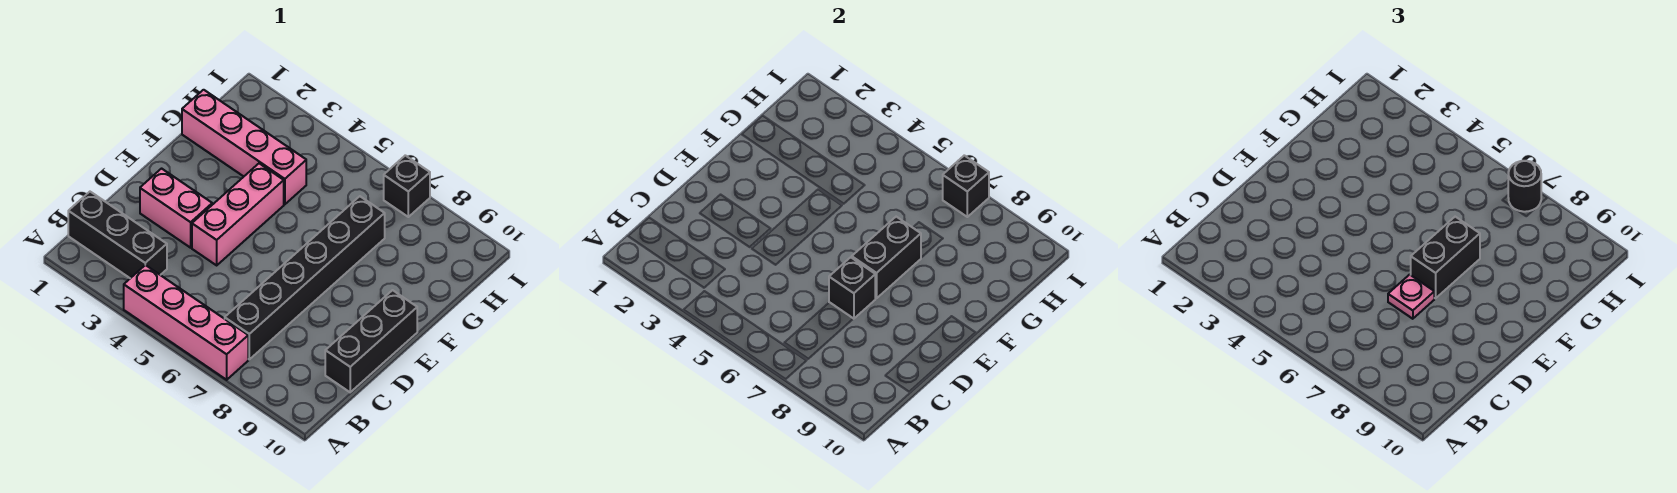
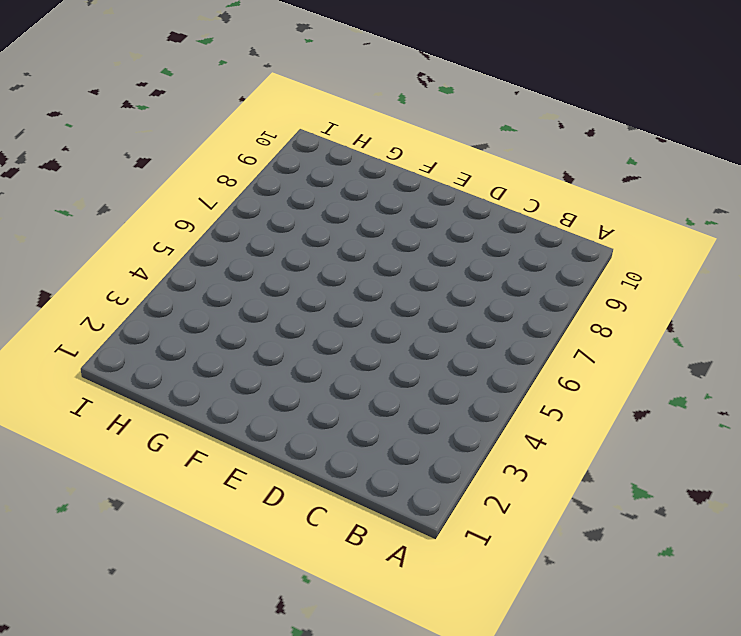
none -> pink brick A4:A7 level 1
none -> black brick B1:B3 level 1
none -> black brick B7:G7 level 1

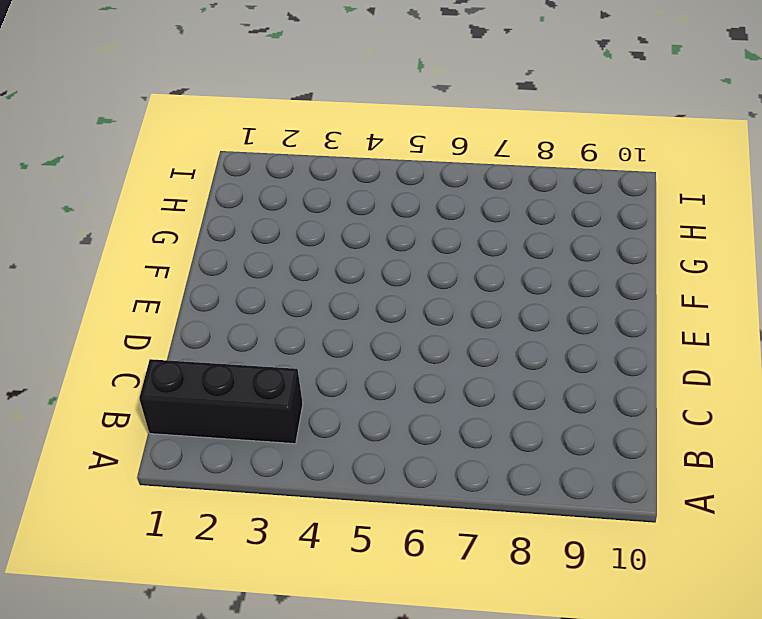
none -> pink brick A4:A7 level 1
none -> black brick B7:G7 level 1
none -> black brick C10:E10 level 1

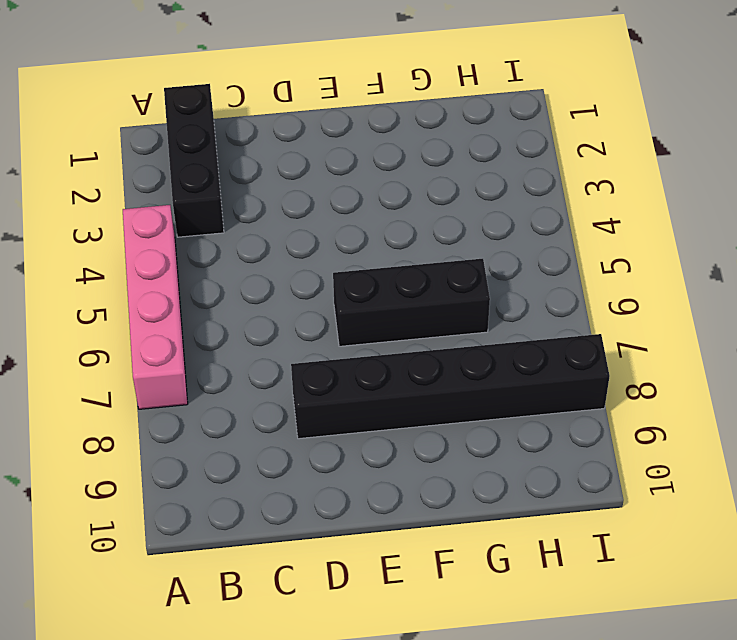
black brick D8:I8 level 1 -> black brick B7:G7 level 1
black brick E6:G6 level 1 -> black brick C10:E10 level 1
none -> pink brick D2:D3 level 1
none -> pink brick D4:F4 level 1
none -> pink brick G1:G4 level 1

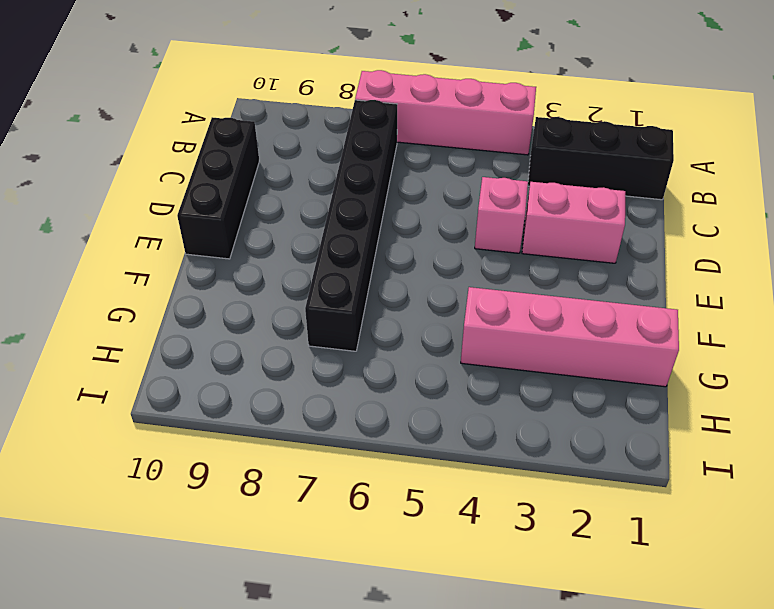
pink brick D4 level 1 -> pink brick D4:F4 level 1
none -> black brick I7 level 1
none -> black brick D7 level 2
none -> black brick E7:F7 level 2

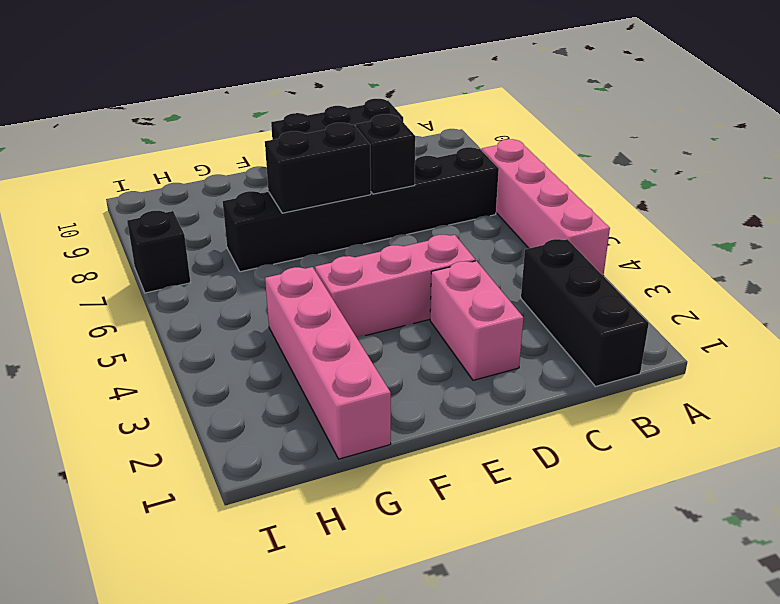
none -> black brick I7 level 2
none -> pink plate D7 level 3
none -> black brick E7:F7 level 3

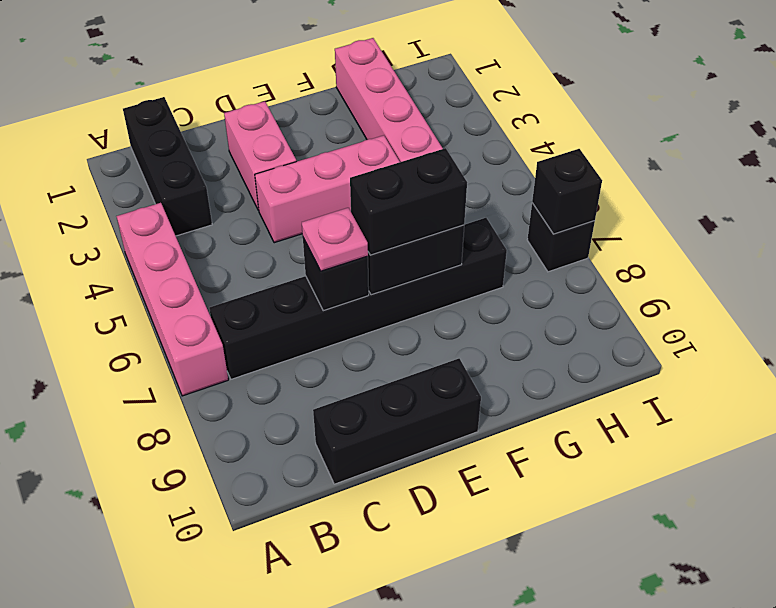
none -> black round brick I7 level 3

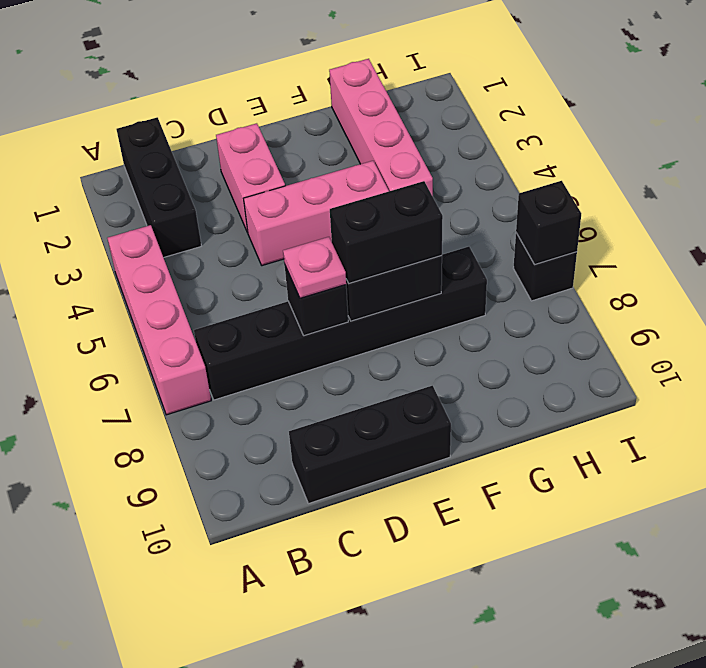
none -> black round brick I7 level 3

